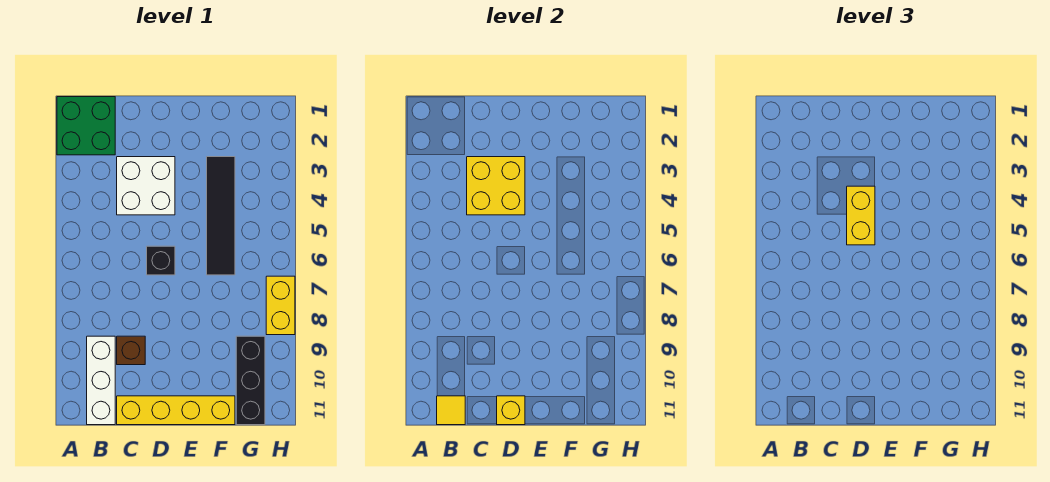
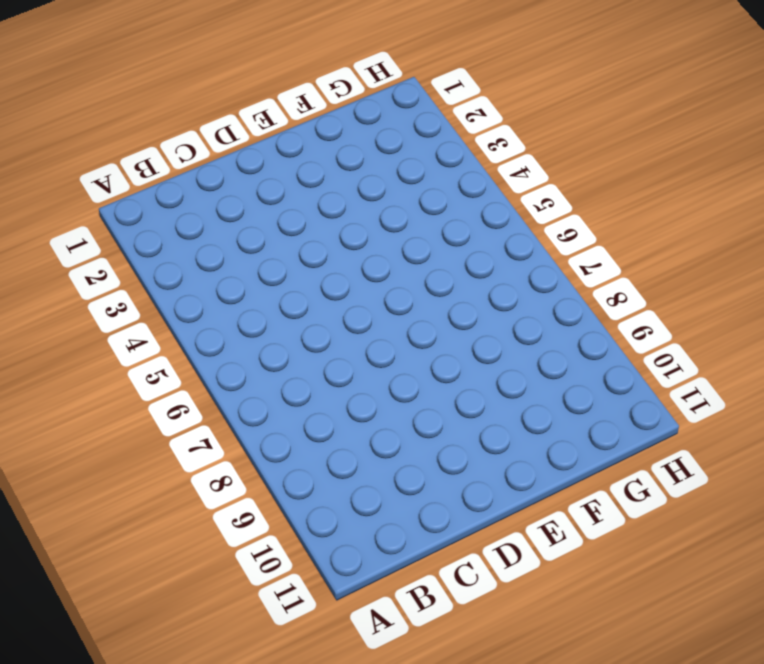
none -> green brick A1:B2 level 1
none -> white brick B9:B11 level 1
none -> white brick C3:D4 level 1

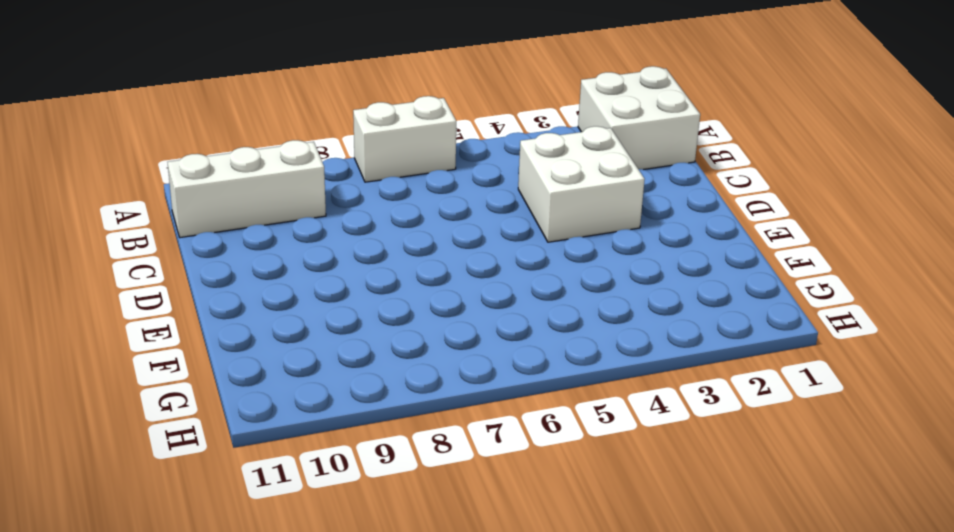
white brick A1:B2 level 1 -> green brick A1:B2 level 1
white brick A6:A7 level 1 -> none
none -> brown brick C9 level 1
none -> yellow brick C11:F11 level 1
none -> black brick D6 level 1

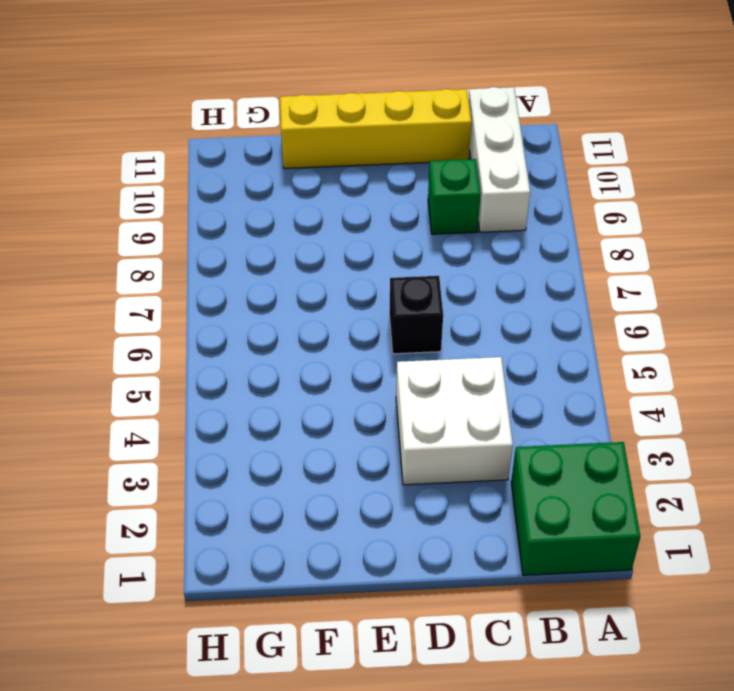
green brick C9 level 1 -> brown brick C9 level 1
none -> black tile F3:F6 level 1
none -> black brick G9:G11 level 1
none -> yellow brick H7:H8 level 1

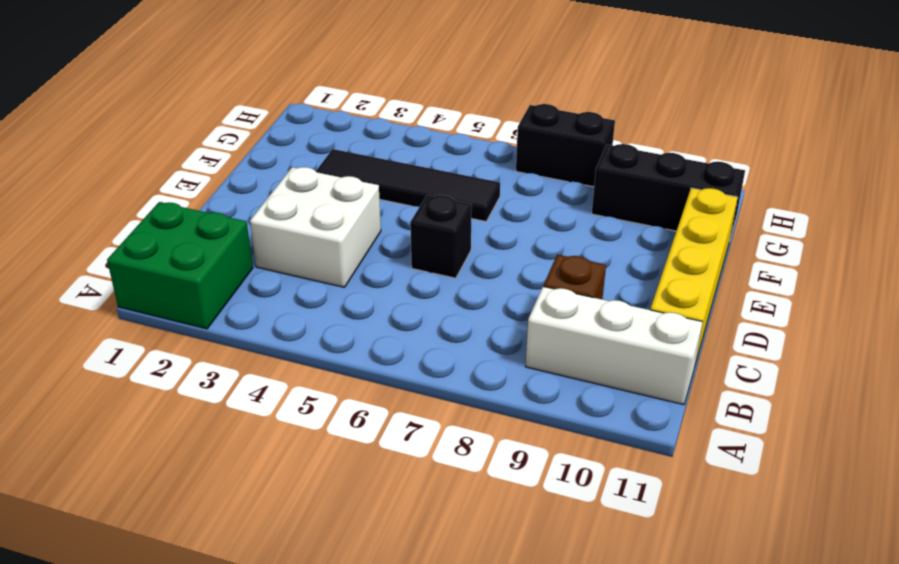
black brick H7:H8 level 1 -> yellow brick H7:H8 level 1
none -> yellow tile B11 level 2
none -> yellow brick C3:D4 level 2
none -> yellow brick D11 level 2

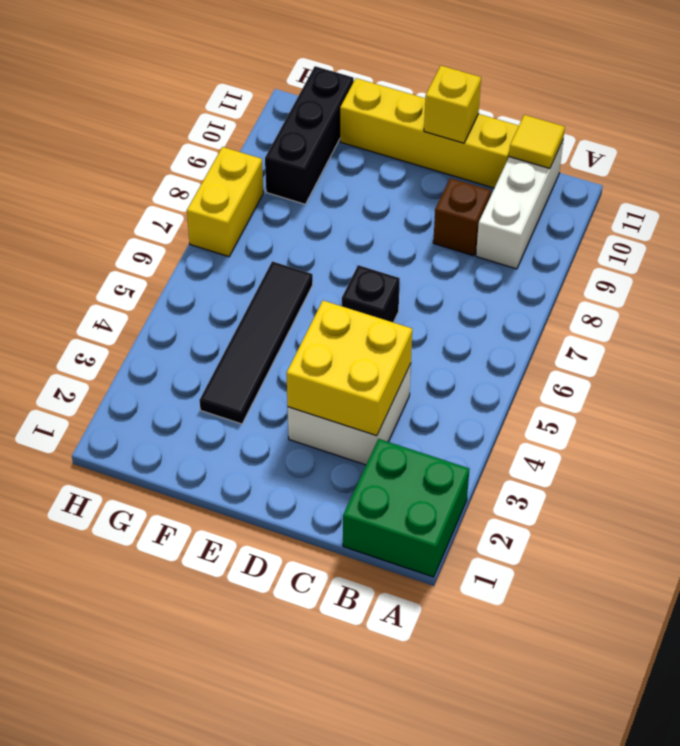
none -> yellow brick D4:D5 level 3

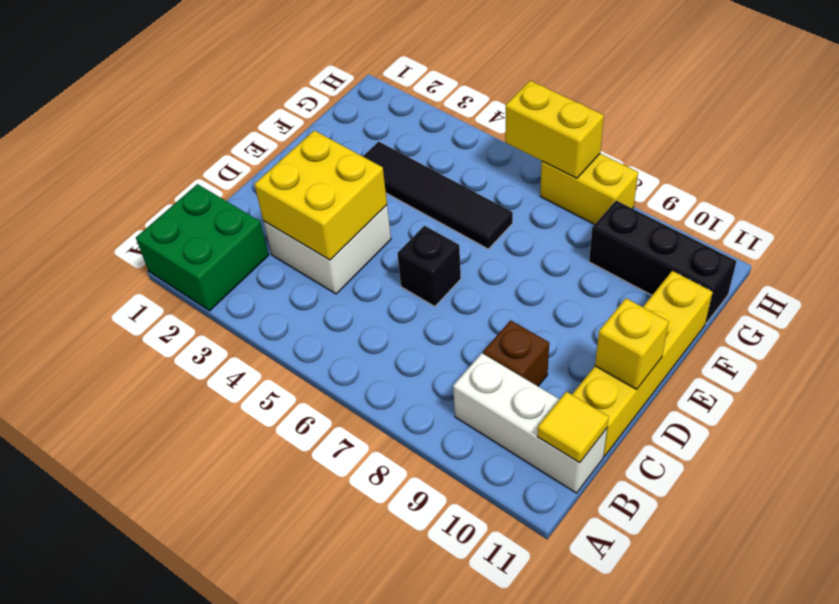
yellow brick H6:H7 level 2 -> yellow brick D4:D5 level 3

